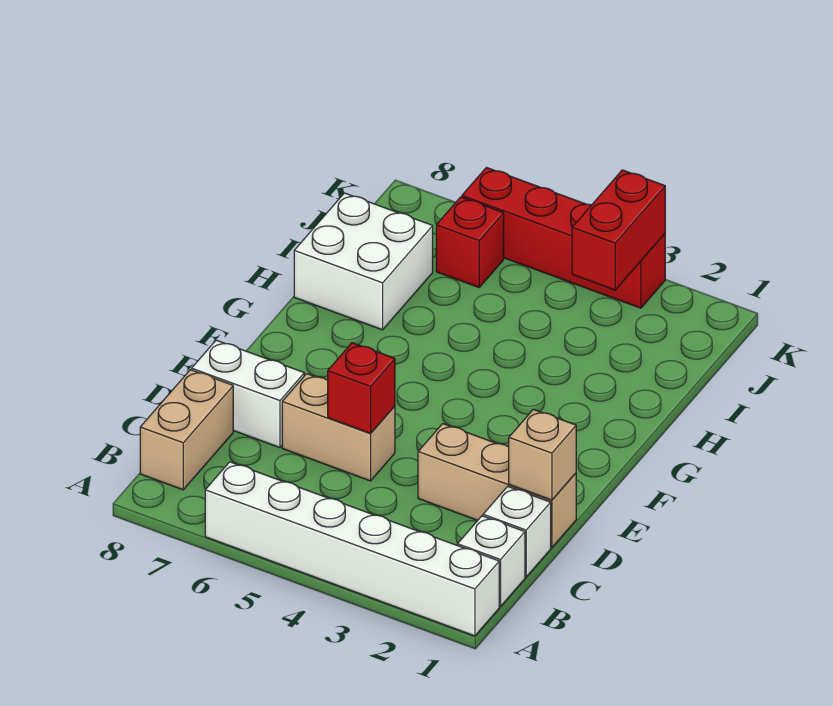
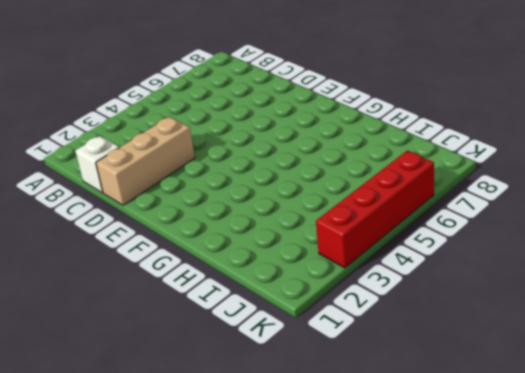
none -> white brick A1:A6 level 1
none -> white brick B1 level 1
none -> tan brick B8:C8 level 1

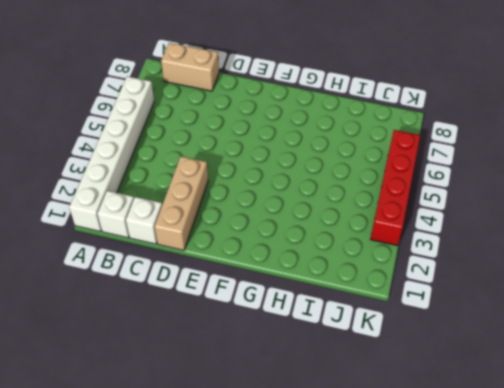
none -> tan brick D5:D6 level 1
none -> white brick D7:D8 level 1
none -> white brick H7:I8 level 1

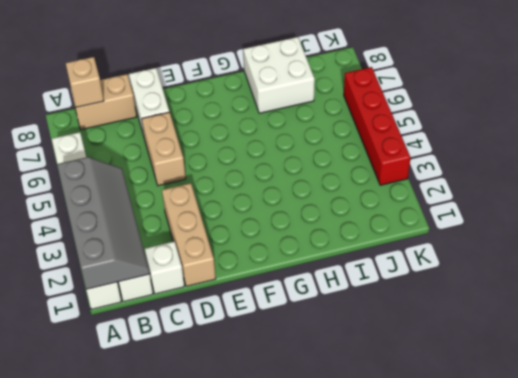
grey slope A1:B4 level 2 top A -> none
tan brick B8 level 2 -> tan brick D1 level 2
none -> red brick J6 level 1
none -> red brick D5 level 2
none -> red brick J3:K3 level 2

